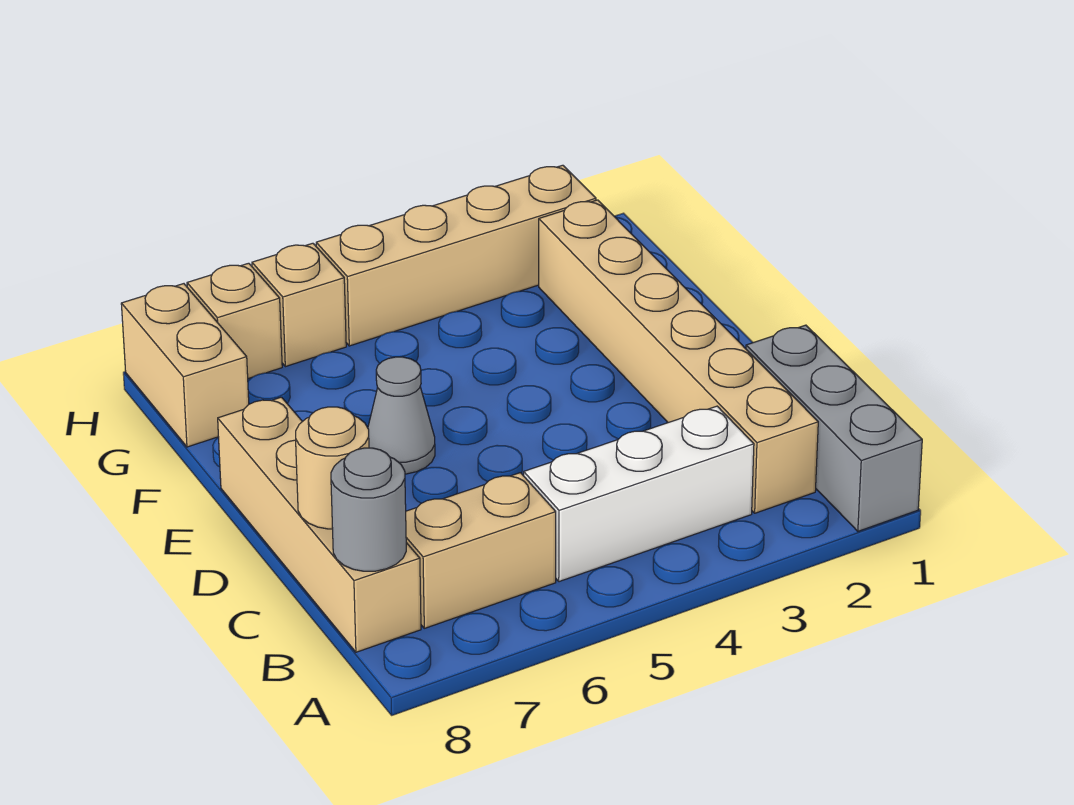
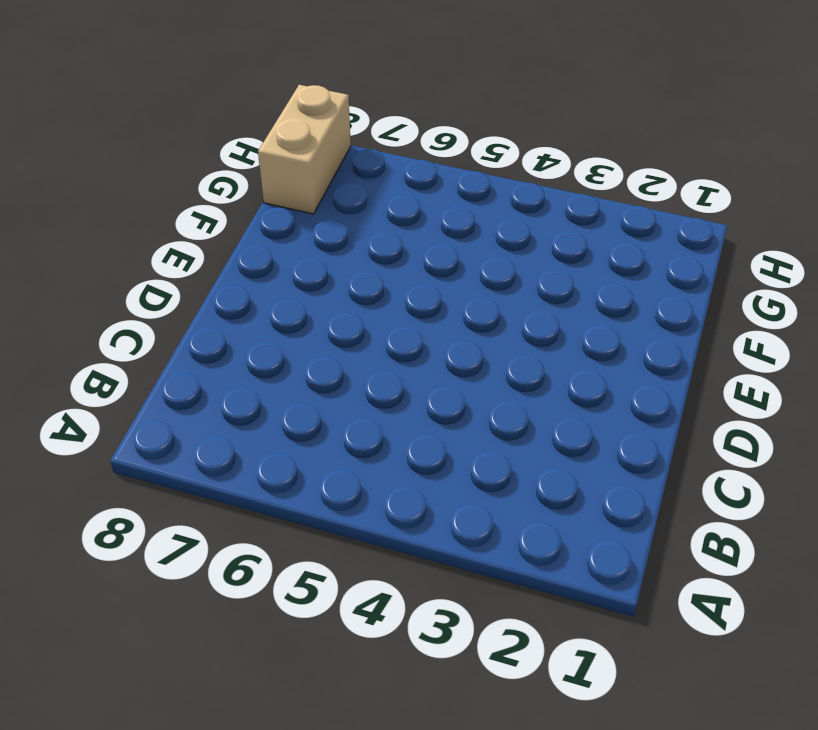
none -> grey brick A1:C1 level 1
none -> tan brick B2:G2 level 1
none -> white brick B3:B5 level 1

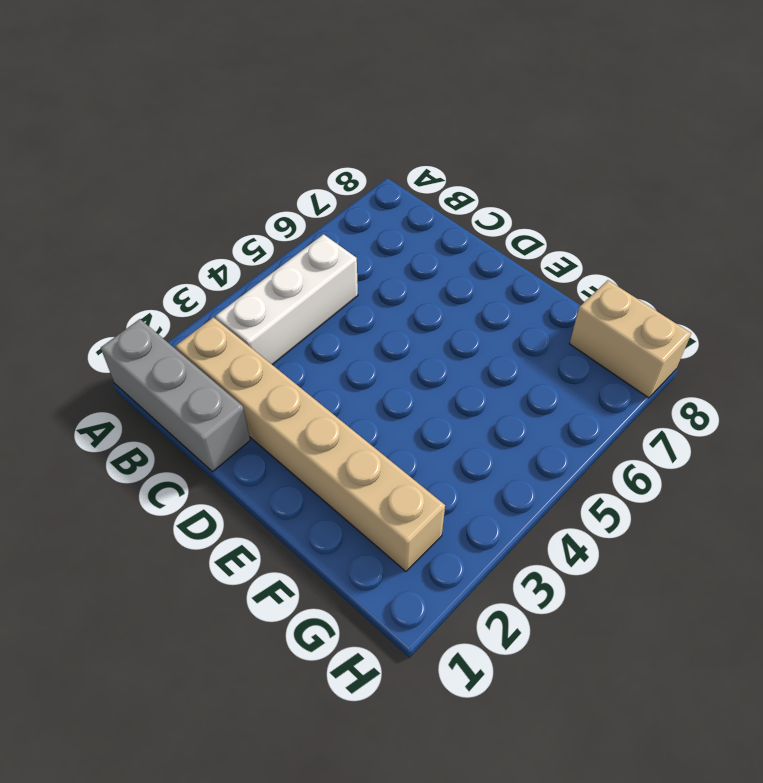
none -> tan brick B6:B7 level 1
none -> tan brick B8:E8 level 1
none -> grey cone E6 level 1

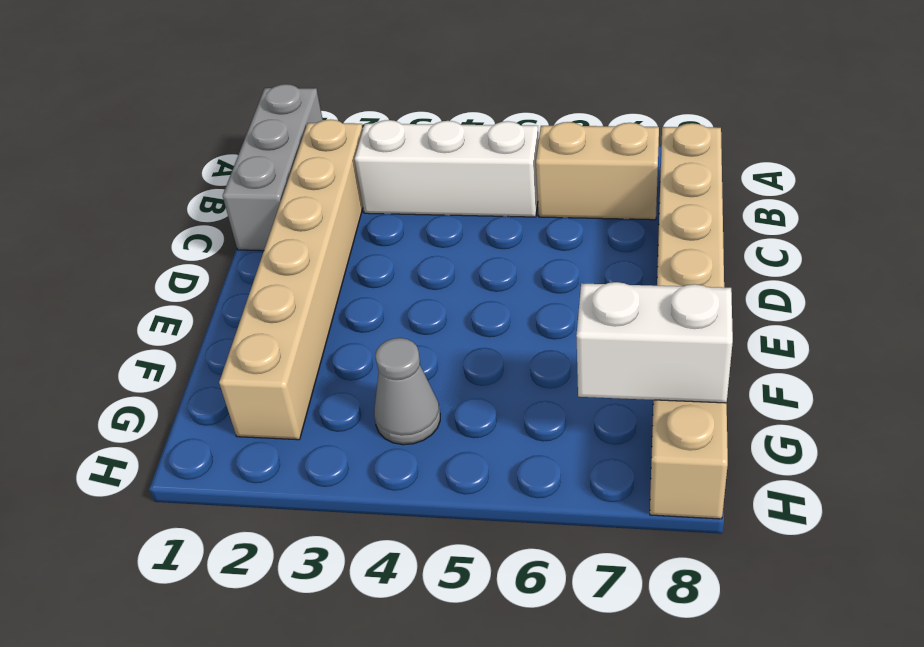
grey cone G4 level 1 -> grey cone E6 level 1
white brick G7:G8 level 2 -> none
none -> tan brick H2:H5 level 1
none -> tan brick H6 level 1
none -> tan brick H7 level 1

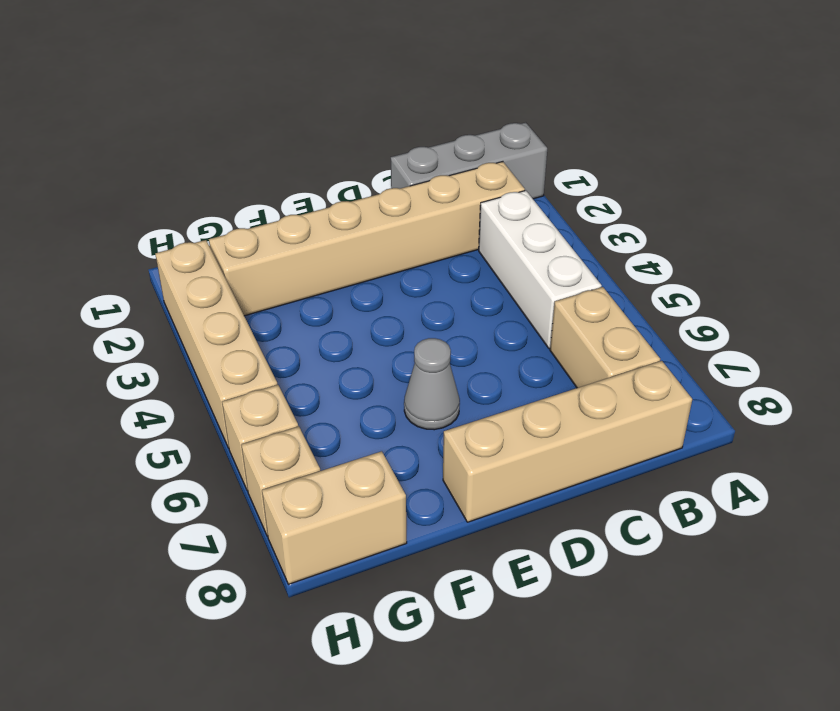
none -> grey round brick B8 level 2
none -> tan round brick C8 level 2

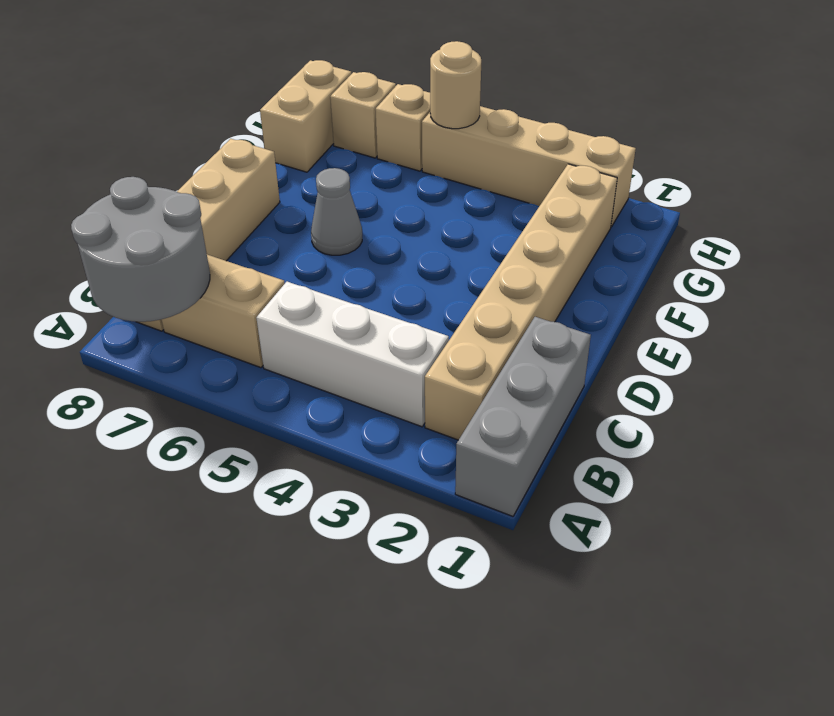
grey round brick A7:B8 level 2 -> grey round brick B8 level 2
tan round brick H5 level 2 -> tan round brick C8 level 2

